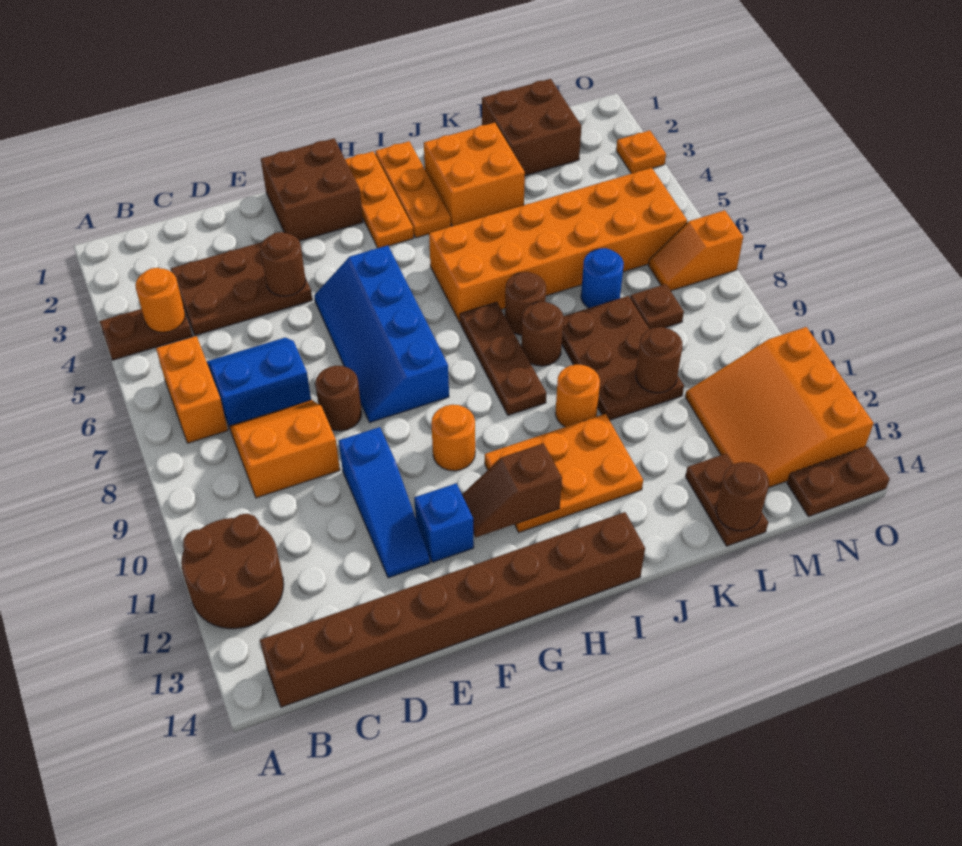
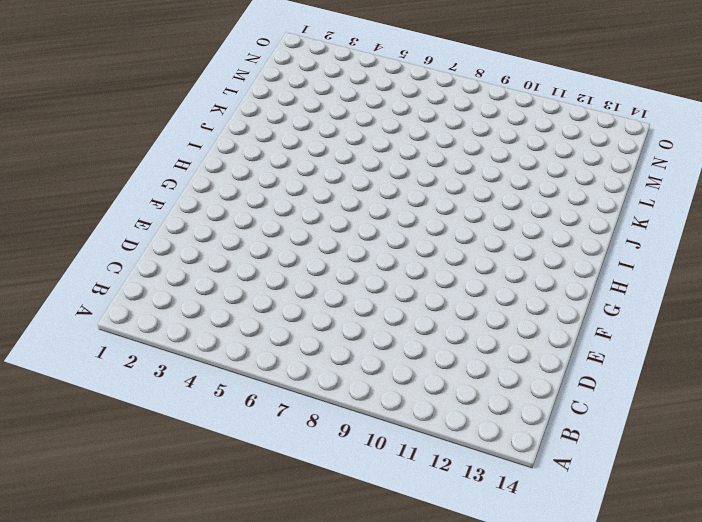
none -> brown plate A4:B4 level 1
none -> brown round brick A11:B12 level 1
none -> orange brick B6:B7 level 1
none -> brown brick B14:I14 level 1

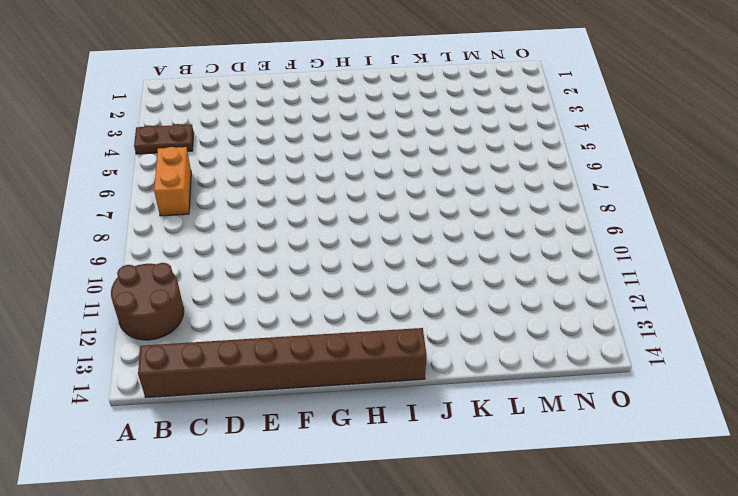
none -> brown plate C3:E4 level 1
none -> blue slope C6:D7 level 1 top 7
none -> orange slope C8:D9 level 1 top 9
none -> brown round brick E8 level 1

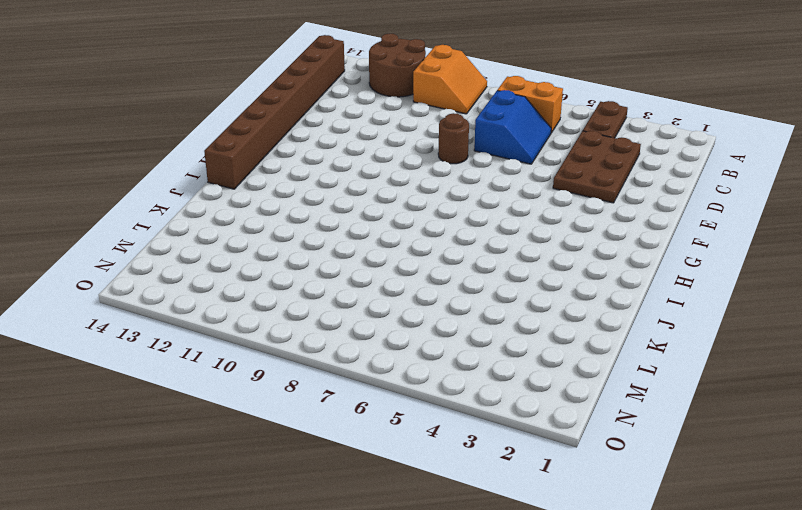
orange slope A9:B10 level 1 top 10 -> orange slope C8:D9 level 1 top 9
none -> blue slope E10:E12 level 1 top 10
none -> brown brick F1:G2 level 1
none -> blue slope F5:G8 level 1 top G
none -> blue brick F12 level 1

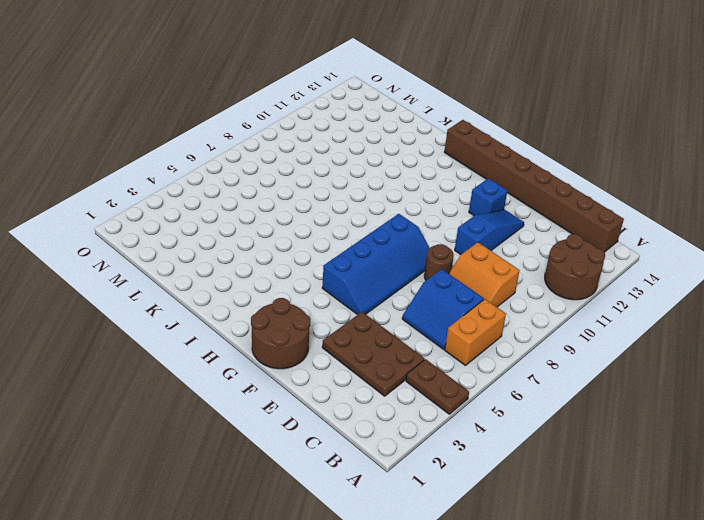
brown round brick F1:G2 level 1 -> brown brick F1:G2 level 1
none -> orange round brick G10 level 1
none -> orange plate H1:H3 level 1
none -> orange plate H11:J12 level 1
none -> orange plate I1:I3 level 1

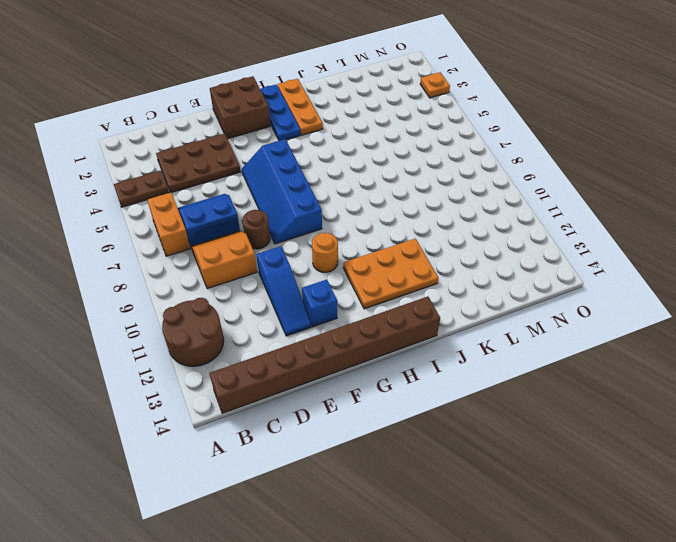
blue plate H1:H3 level 1 -> orange plate H1:H3 level 1
none -> orange brick I5:N6 level 1
none -> brown plate I7:I9 level 1
none -> orange brick J2:K3 level 1
none -> brown round brick J7 level 1

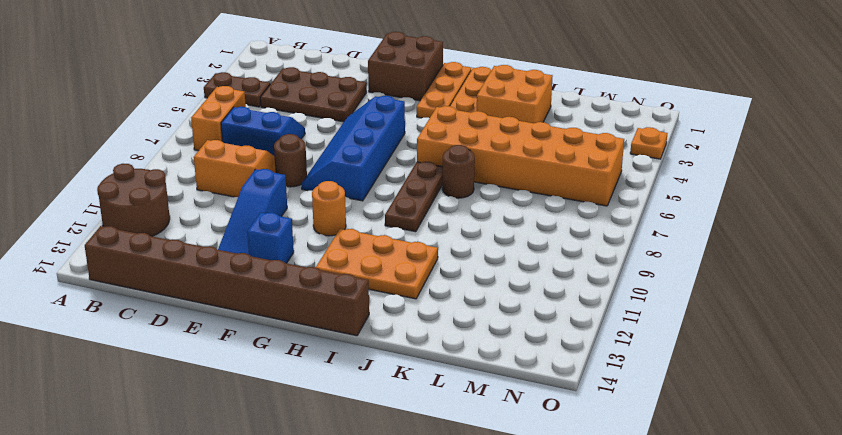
none -> brown round brick J8 level 1
none -> orange round brick J10 level 1
none -> brown plate K8:L10 level 1
none -> brown brick L1:M2 level 1

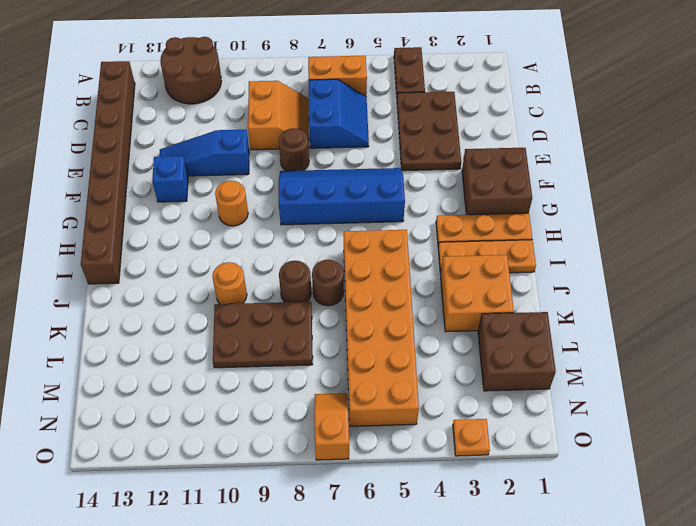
none -> orange plate H11:J12 level 1
none -> brown plate I7:I9 level 1
none -> blue round brick L7 level 1
none -> brown plate L13:L14 level 1

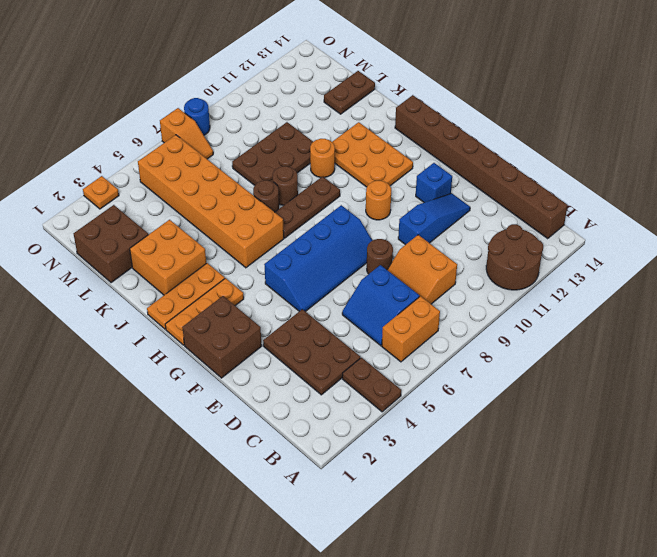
blue round brick O8 level 1 -> blue round brick L7 level 1
none -> brown plate M8 level 1
none -> orange slope M11:O13 level 1 top O
none -> brown plate N14:O14 level 1
none -> orange round brick B4 level 2

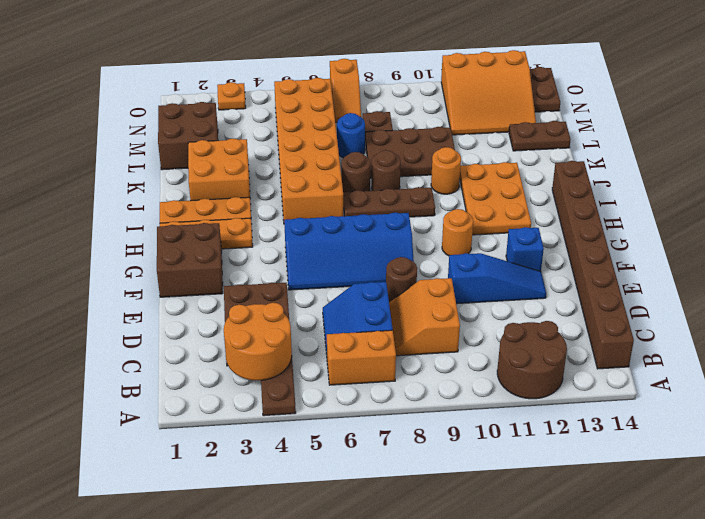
orange round brick B3:C4 level 2 -> orange round brick B4 level 2
none -> brown round brick E4 level 2
none -> brown slope G12:H12 level 2 top H
none -> brown round brick L10 level 2
none -> brown round brick L14 level 2

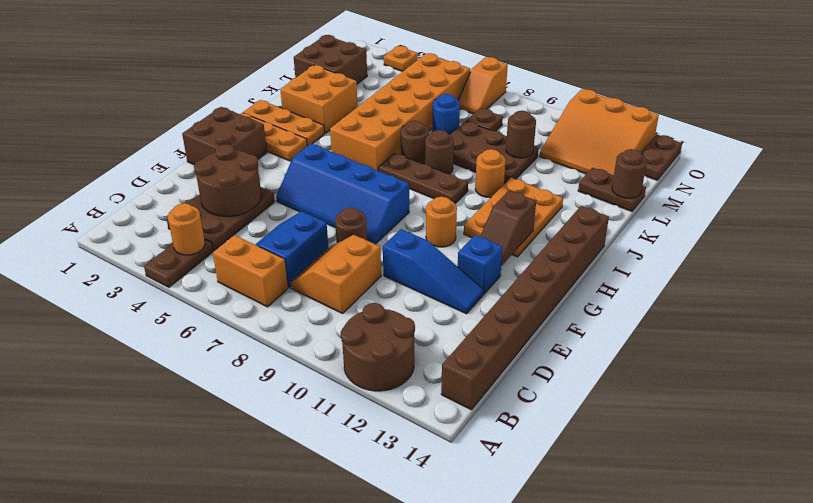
brown round brick D3:E4 level 2 -> brown round brick E4 level 2

